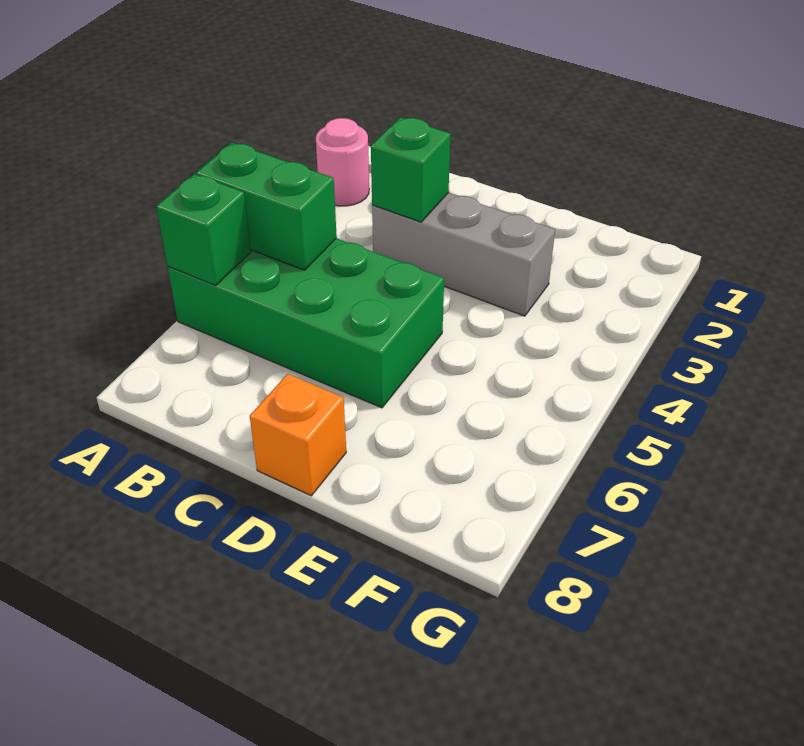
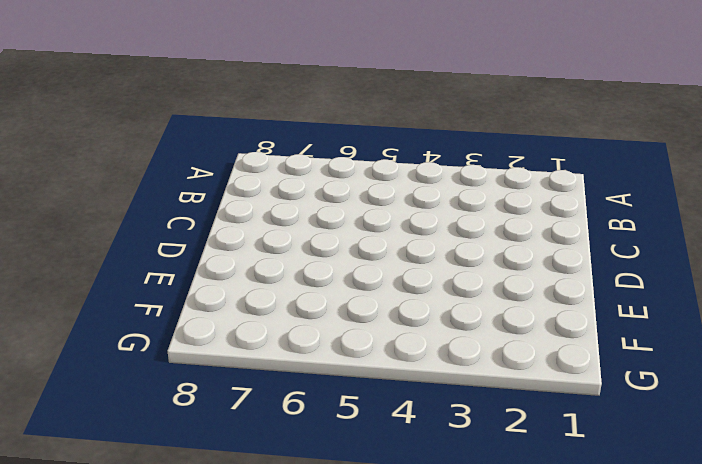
none -> pink round brick A2 level 1
none -> green brick A5:D6 level 1

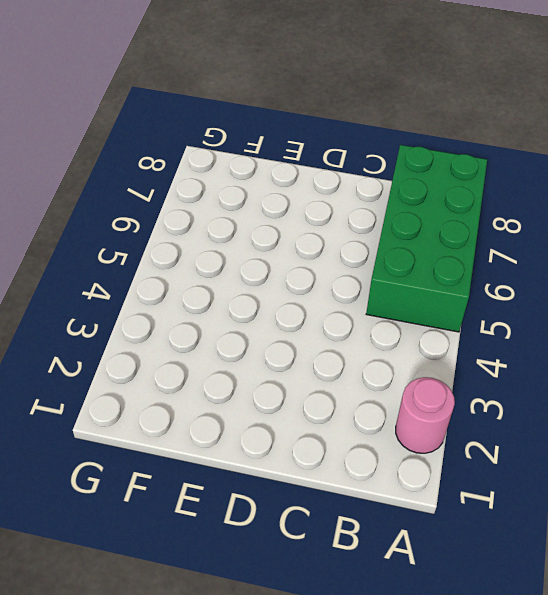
green brick A5:B8 level 1 -> green brick A5:D6 level 1
none -> grey brick C3:E3 level 1
none -> orange brick D8 level 1

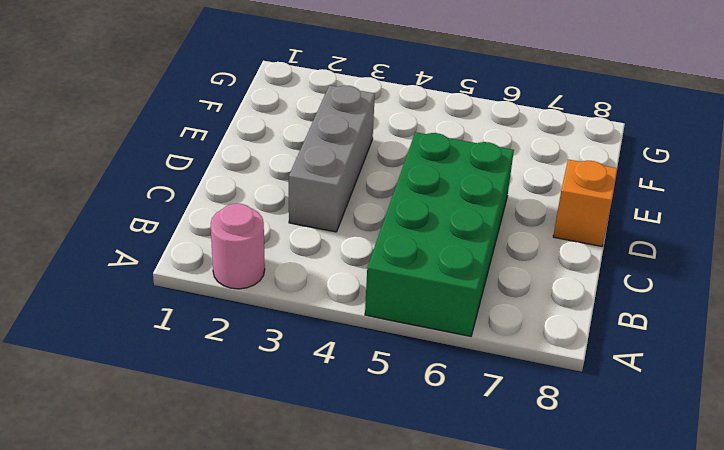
none -> green brick A5:B5 level 2
none -> green brick A6 level 2

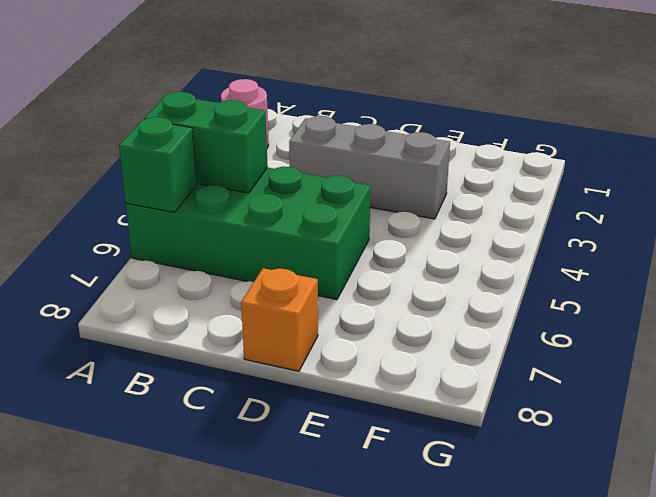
none -> green brick C3 level 2

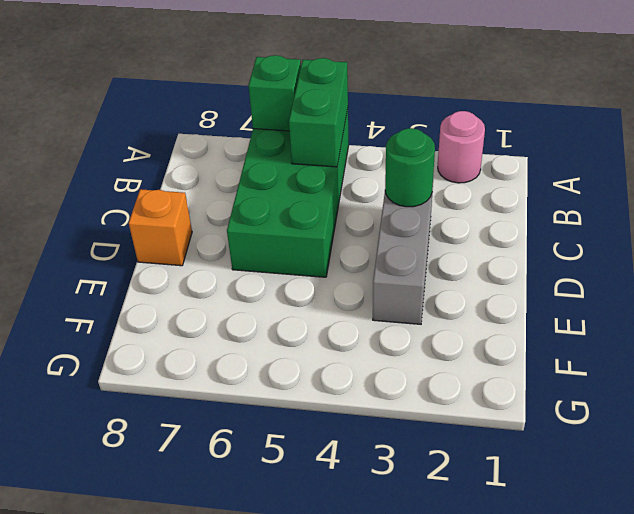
green round brick C3 level 2 -> green brick C3 level 2

